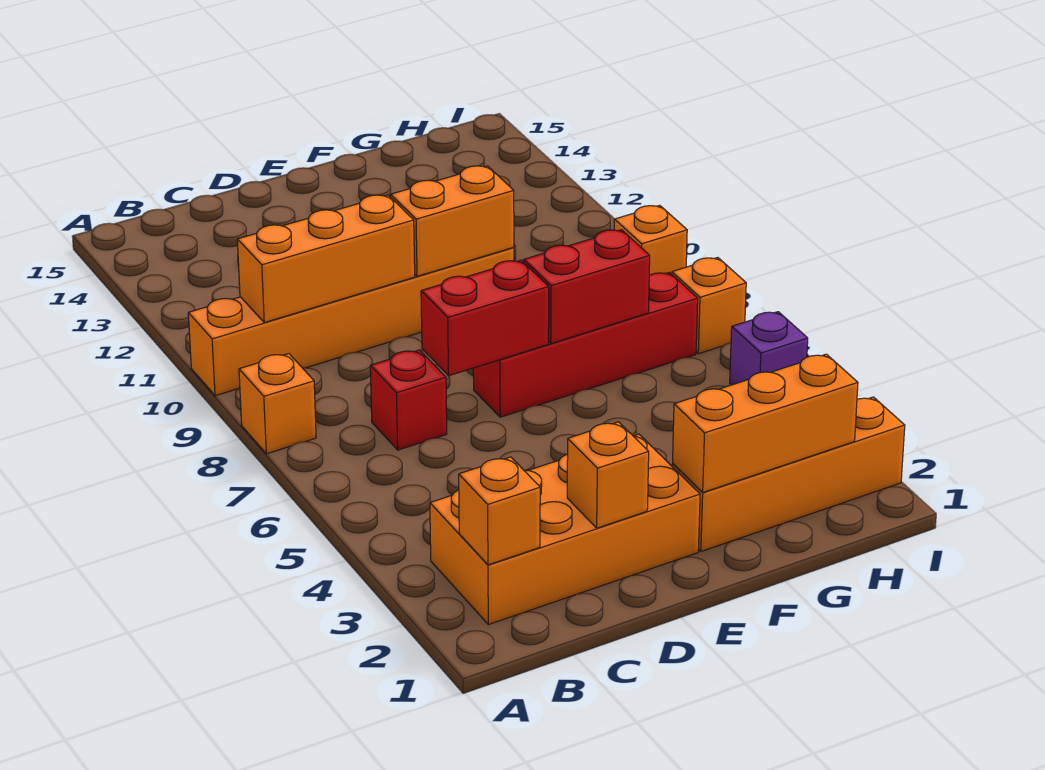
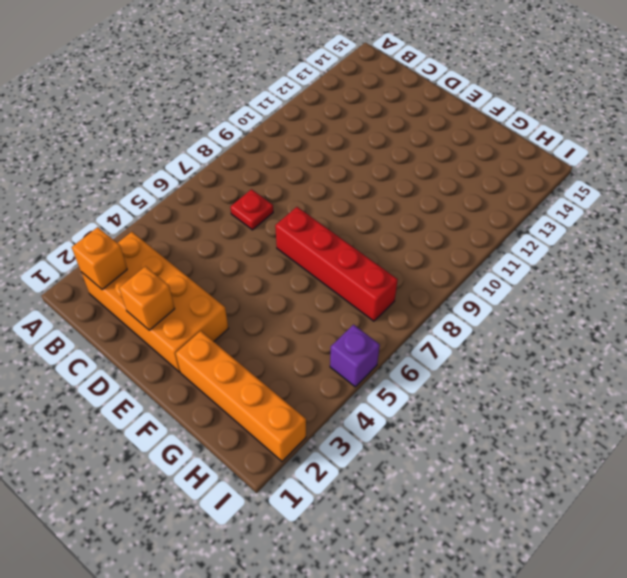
red plate C7 level 1 -> red brick C7 level 1
none -> orange brick A8 level 1
none -> orange brick A10:F10 level 1
none -> orange brick I7 level 1

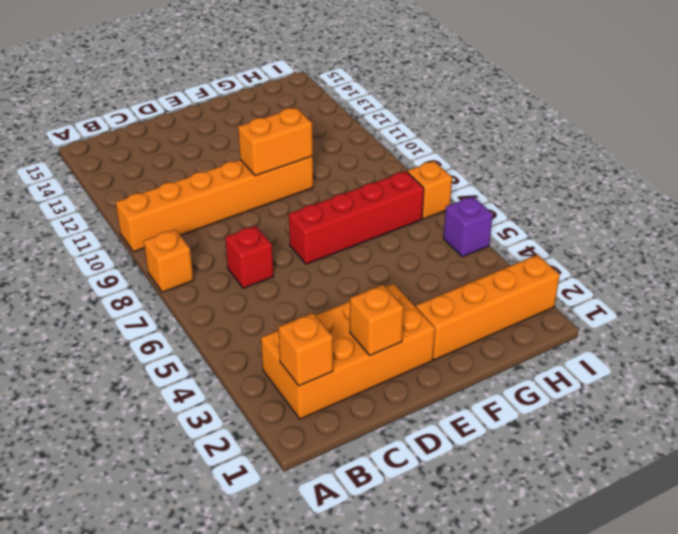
none -> orange brick I9 level 1
none -> orange brick B10:D10 level 2
none -> red brick D7:E7 level 2

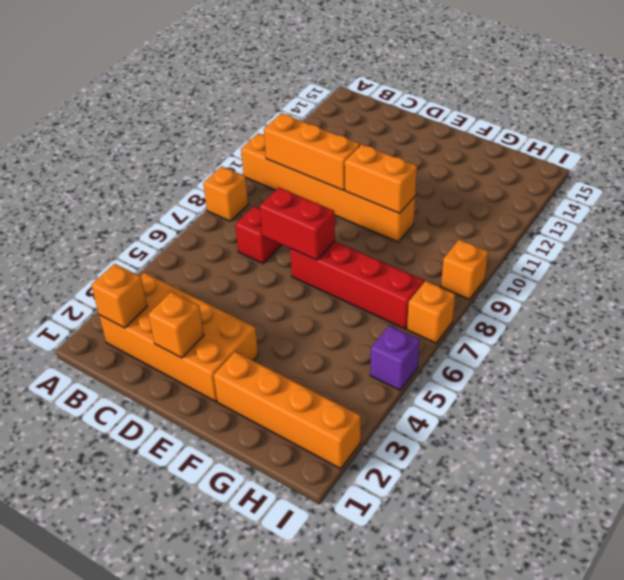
none -> orange brick F2:H2 level 2
none -> red brick F7:G7 level 2

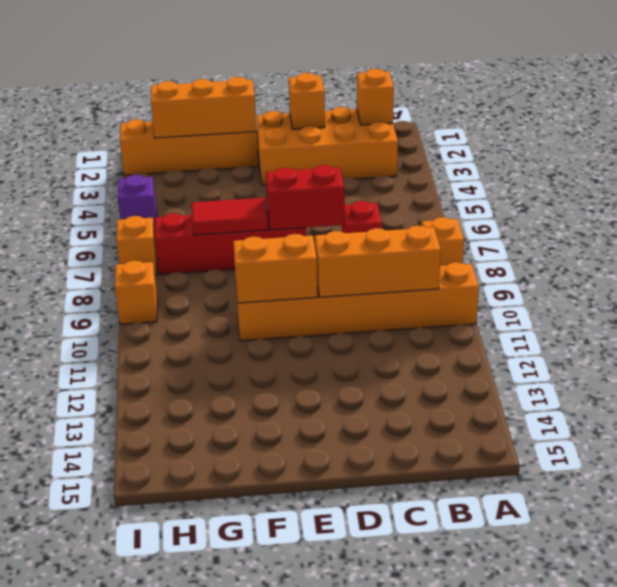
red tile F7:G7 level 2 -> red brick F7:G7 level 2

